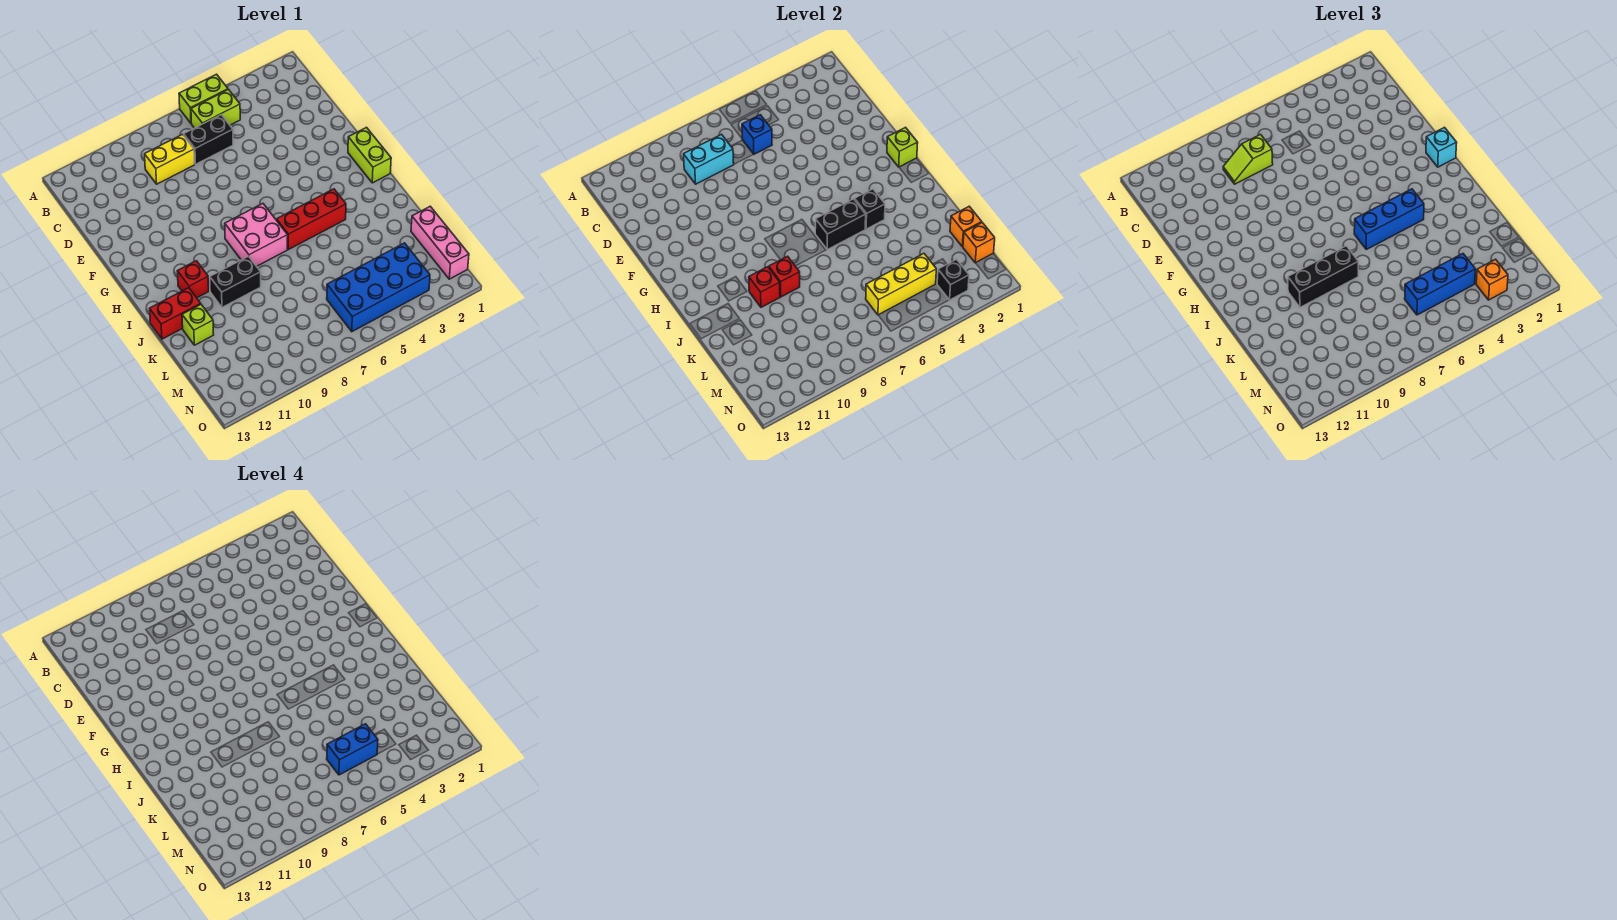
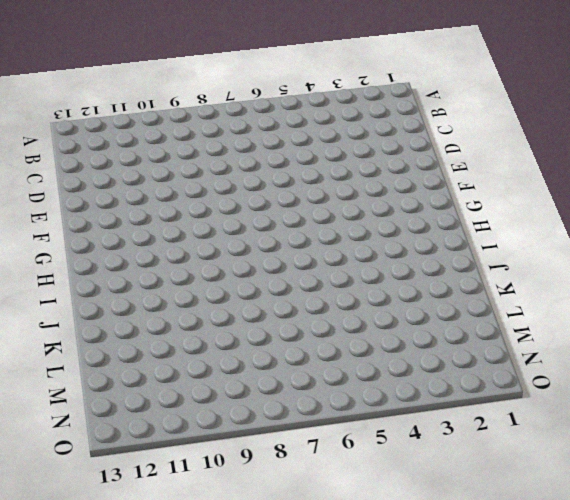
none -> lime brick A5:A6 level 1
none -> lime brick B5:B6 level 1
none -> black brick C6:C7 level 1
none -> yellow brick C8:C9 level 1

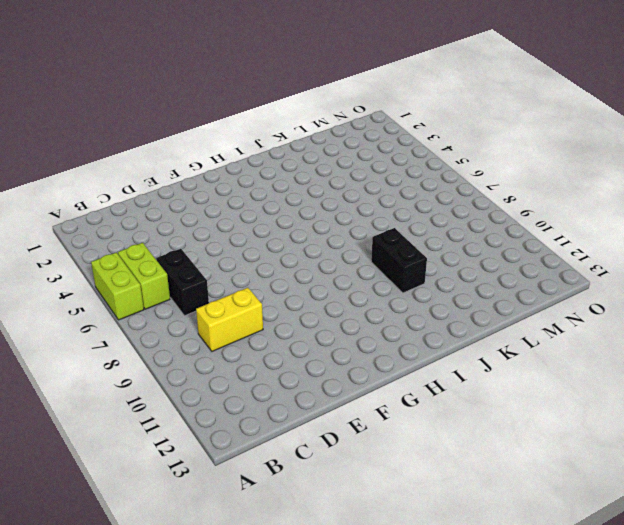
yellow brick C9:D9 level 1 -> yellow brick C8:C9 level 1
none -> lime brick G1:H1 level 1
none -> pink brick H7:I8 level 1
none -> red brick I4:I6 level 1
none -> red brick I11 level 1

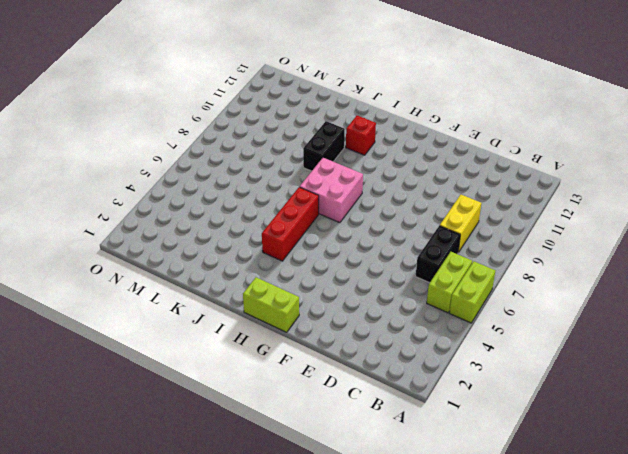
none -> red brick J12:J13 level 1
none -> lime brick K12 level 1
none -> pink brick L1:N1 level 1
none -> blue brick M3:N6 level 1

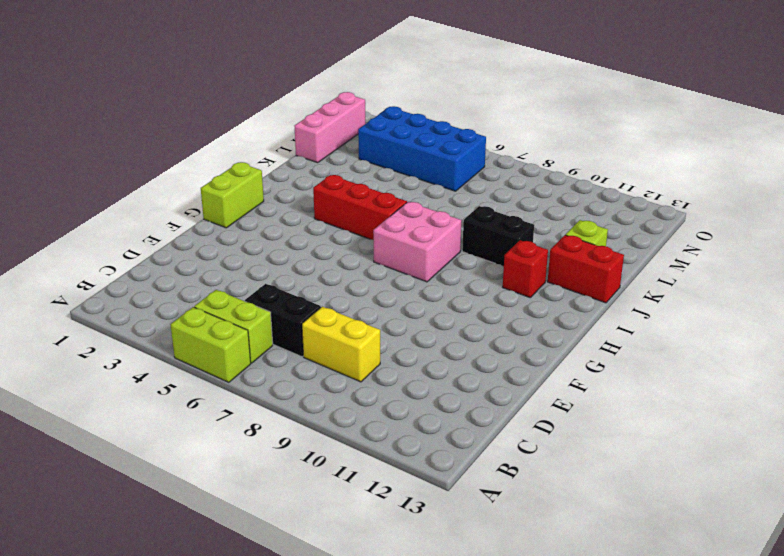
none -> blue brick C6 level 2
none -> cyan brick C8:C9 level 2
none -> lime brick G1 level 2
none -> black brick I4 level 2

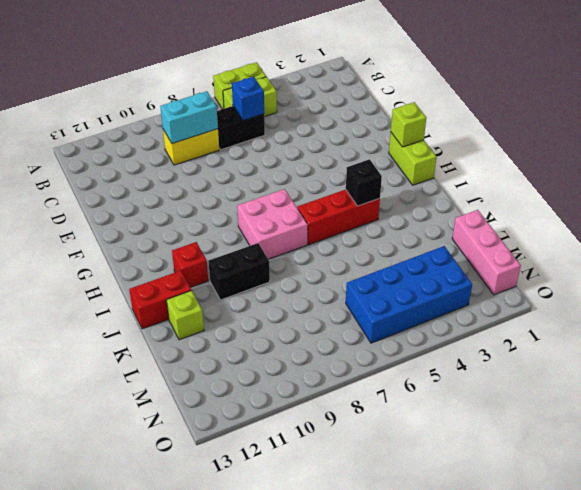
none -> black brick I5:I6 level 2
none -> red brick J9 level 2
none -> red brick J10 level 2
none -> orange brick L1 level 2

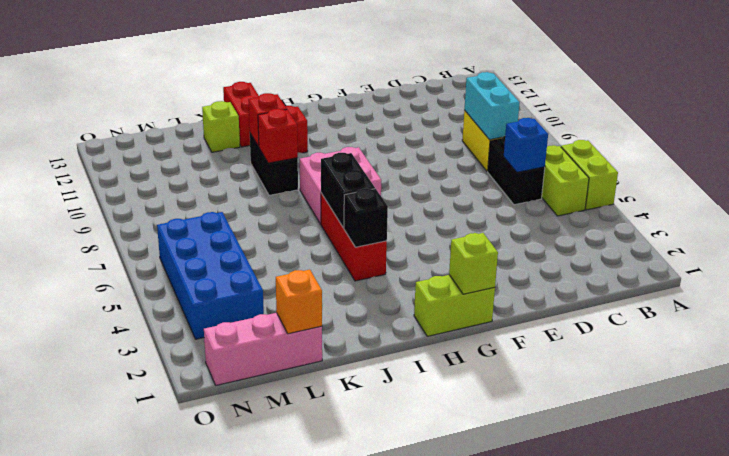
none -> orange brick M1 level 2
none -> yellow brick M4:M6 level 2
none -> black brick N3 level 2
none -> lime slope C8:C9 level 3 top 8

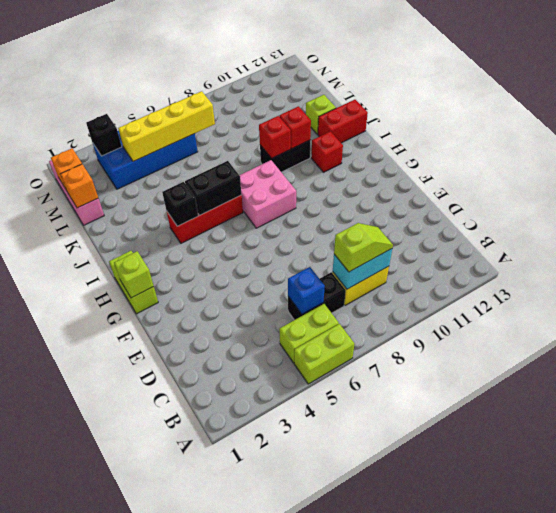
yellow brick M4:M7 level 2 -> yellow brick M4:M6 level 2
none -> cyan brick G1 level 3
none -> blue brick I4:I6 level 3
none -> black brick J8:J10 level 3
none -> blue brick M4:M6 level 3

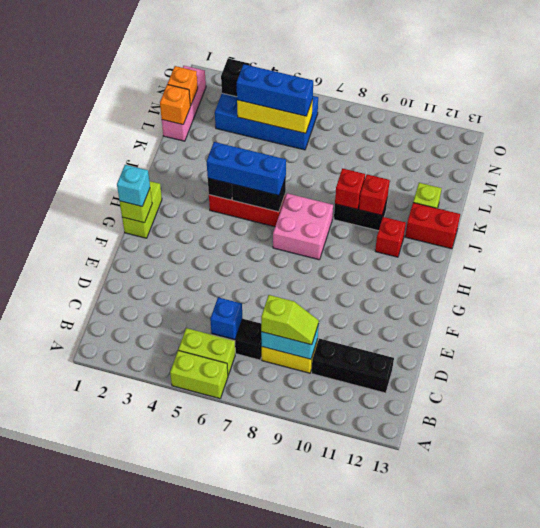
black brick C10:C12 level 1 -> black brick J8:J10 level 3
none -> orange brick N3 level 3
none -> blue brick M5:M6 level 4

